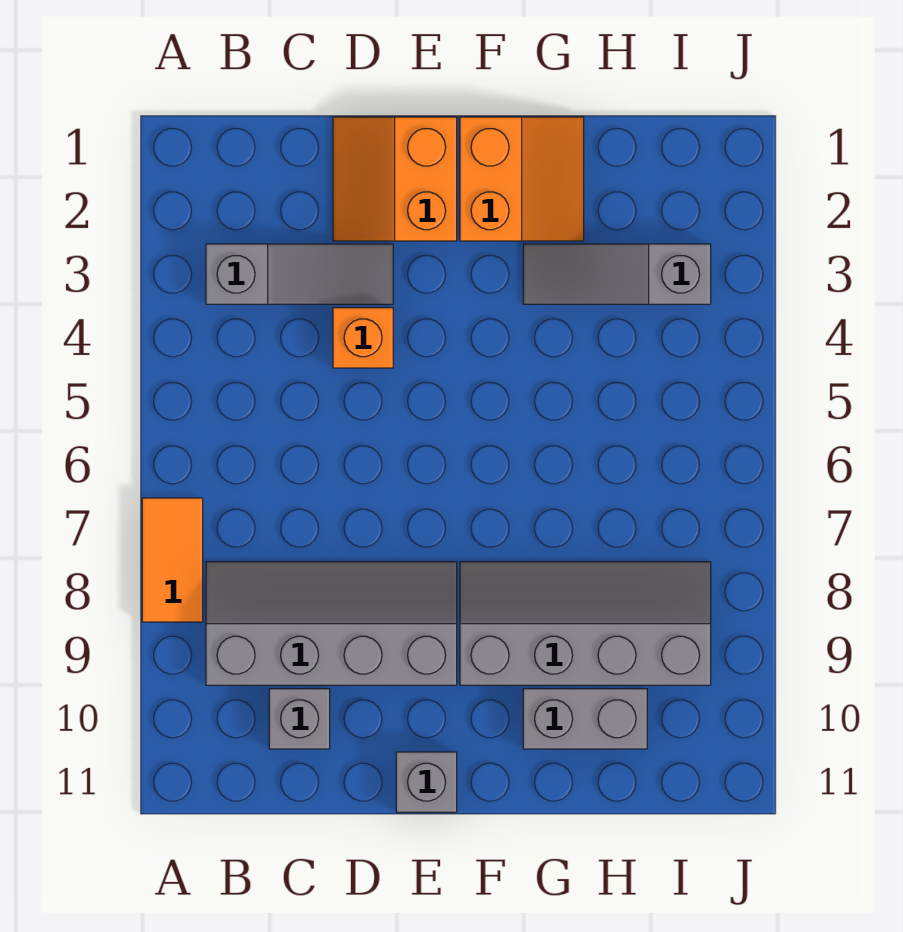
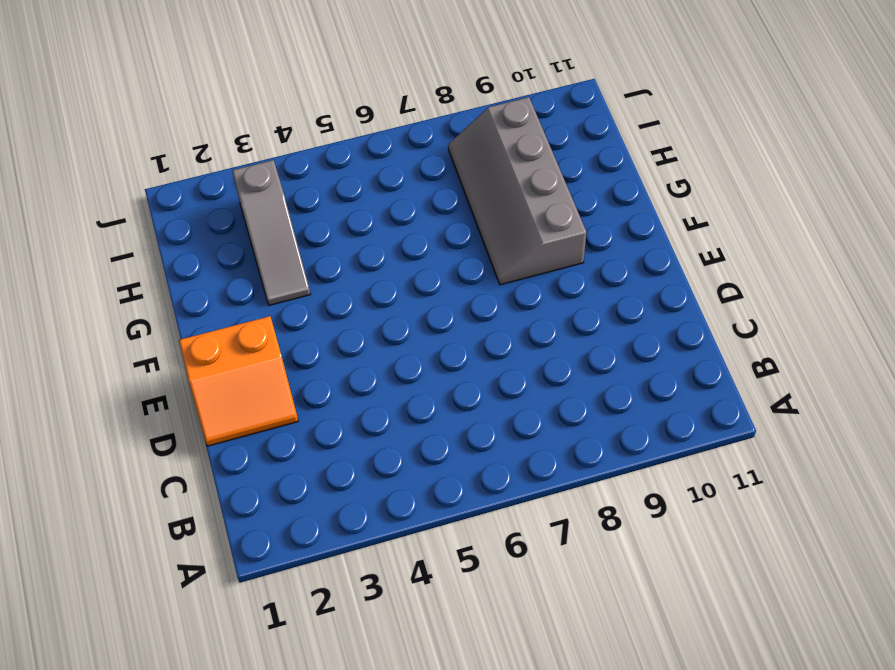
none -> orange tile A7:A8 level 1
none -> grey slope B3:D3 level 1 top B

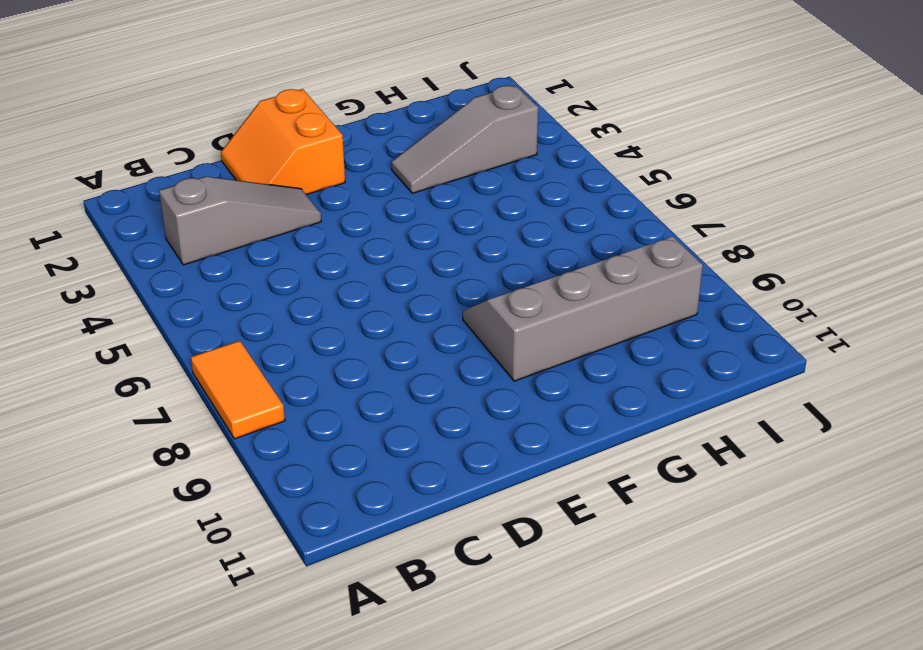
none -> grey slope B8:E9 level 1 top 9
none -> grey brick C10 level 1

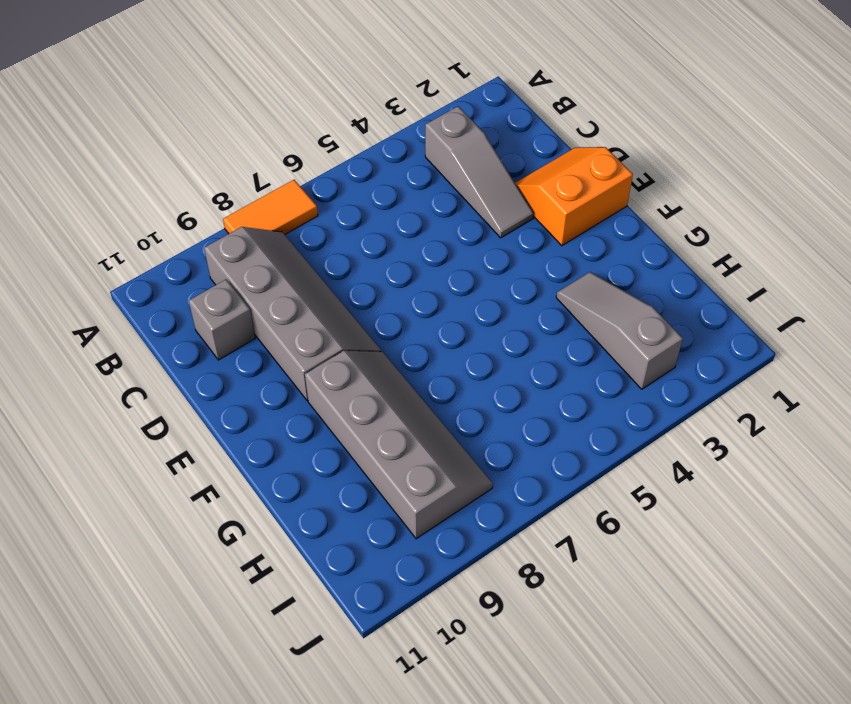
none -> orange brick D4 level 1
none -> grey brick E11 level 1

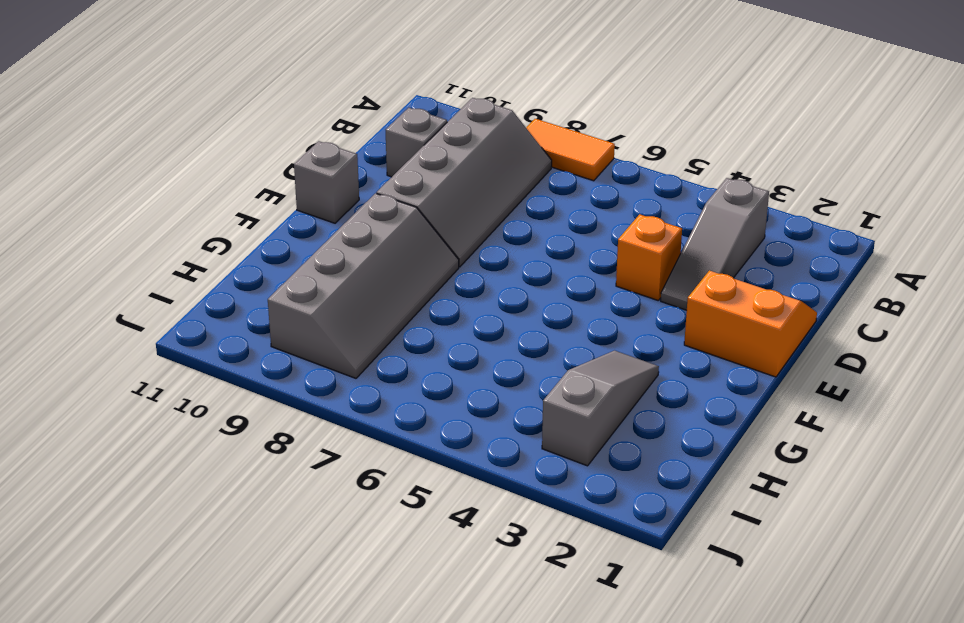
none -> orange slope F1:G2 level 1 top F
none -> grey brick G10:H10 level 1

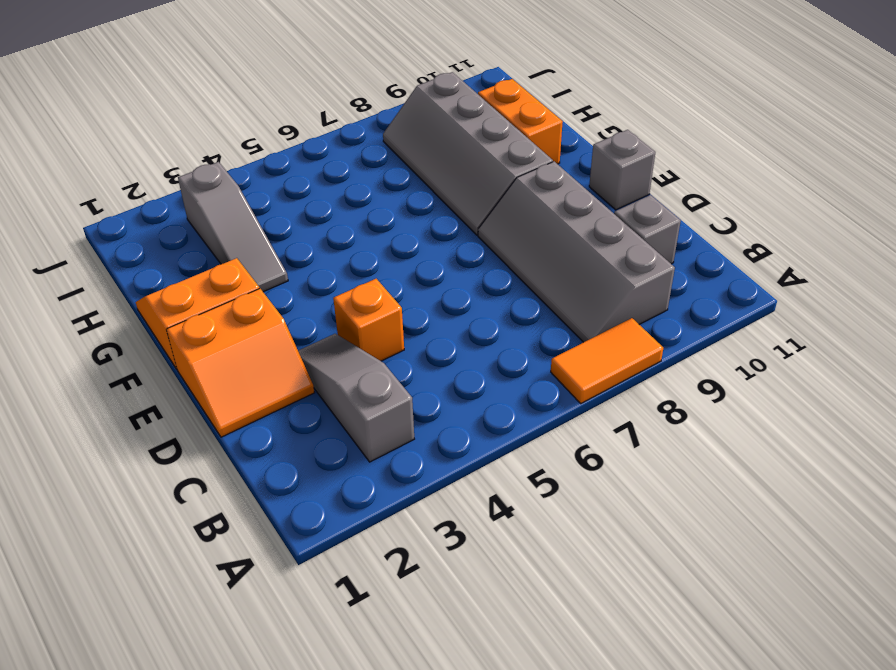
orange brick G10:H10 level 1 -> grey brick G10:H10 level 1

